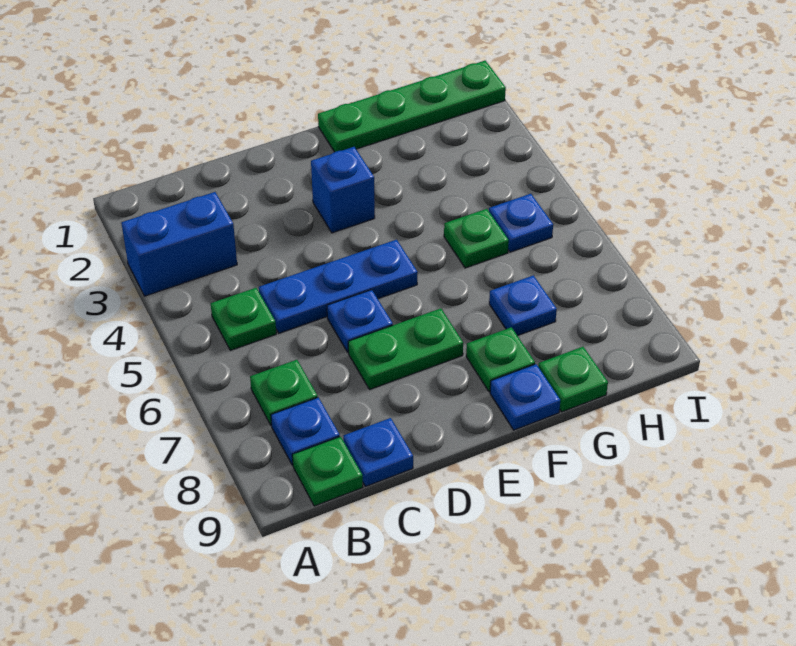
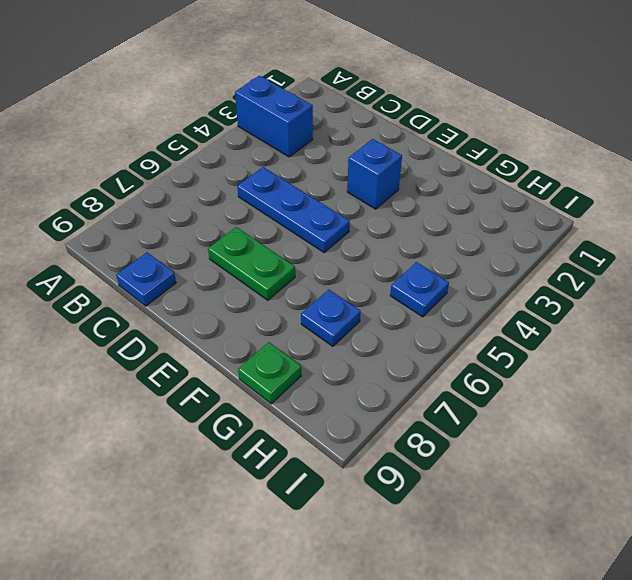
none -> green plate B5 level 1
none -> green plate B7 level 1
none -> blue plate B8 level 1

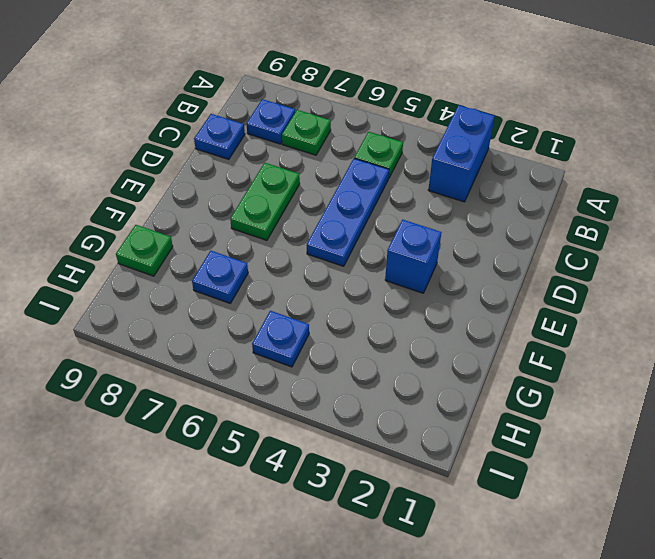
none -> green plate B9 level 1
none -> blue plate D6 level 1
none -> green plate F1:I1 level 1

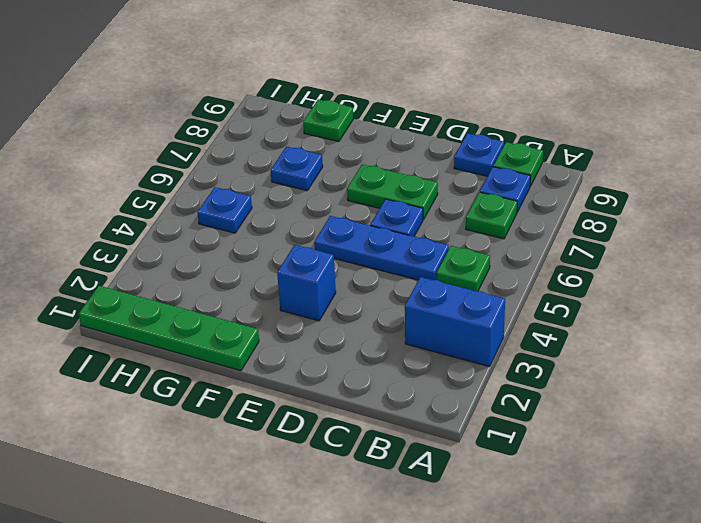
none -> green plate F8 level 1
none -> blue plate F9 level 1
none -> green plate G5 level 1

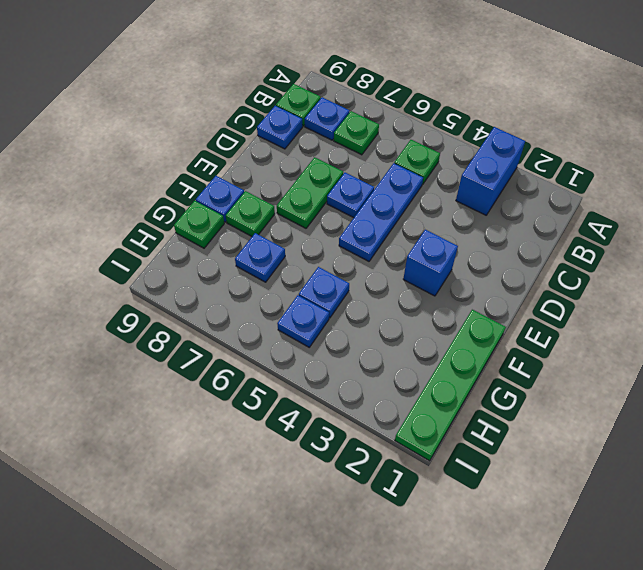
blue plate G5 level 1 -> green plate G5 level 1

